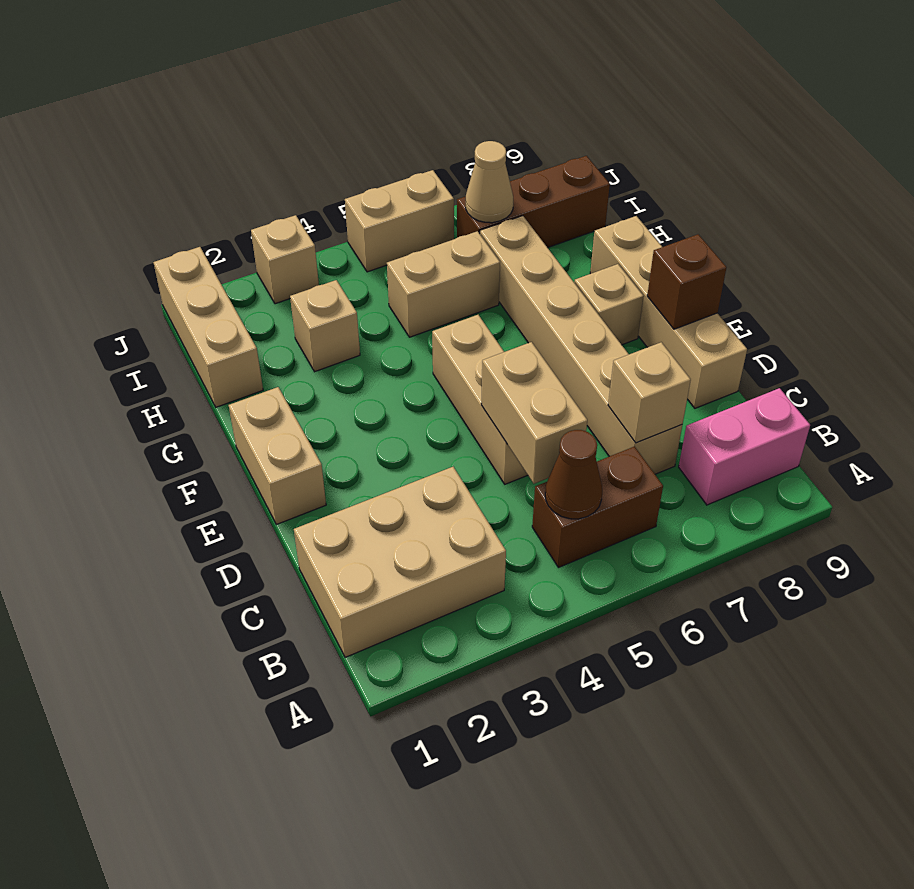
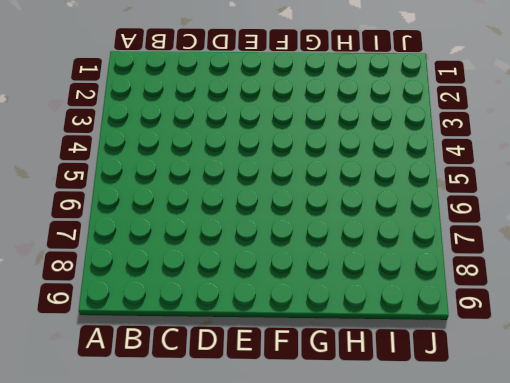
none -> tan brick B1:C3 level 1
none -> brown brick B5:B6 level 1
none -> pink brick B8:B9 level 1

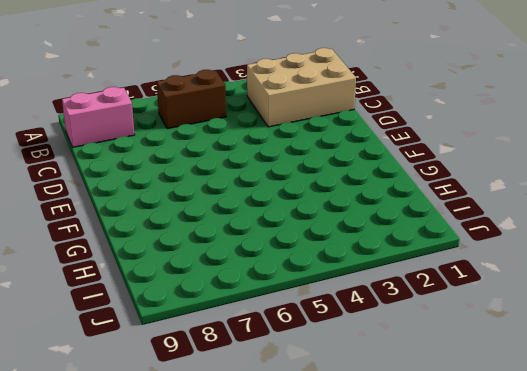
none -> tan brick C7:H7 level 1
none -> tan brick D5:F5 level 1
none -> tan brick D9:G9 level 1

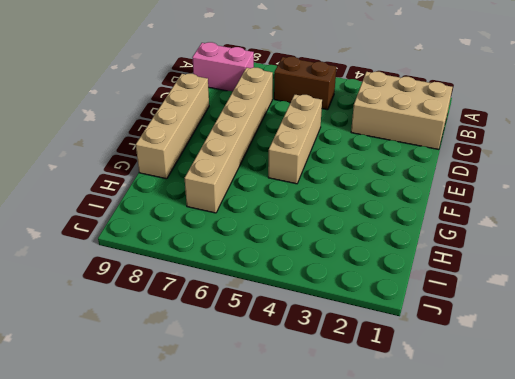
none -> tan brick E1:F1 level 1
none -> tan brick F8 level 1
none -> tan brick H1:J1 level 1

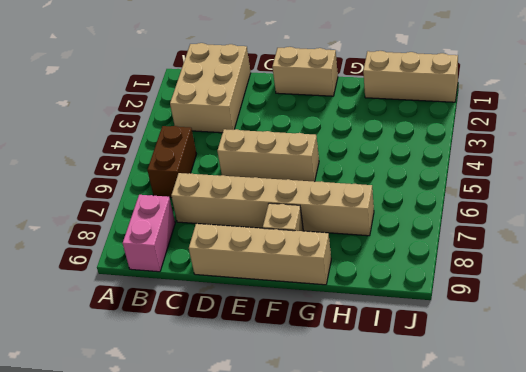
none -> tan brick H3 level 1
none -> tan brick H5:H6 level 1
none -> brown brick I7:I9 level 1

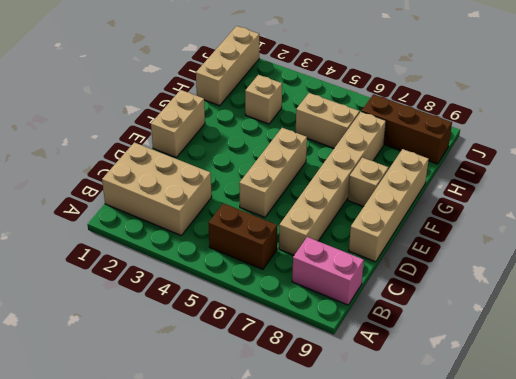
none -> tan brick J3 level 1
none -> tan brick J5:J6 level 1
none -> brown cone B5 level 2

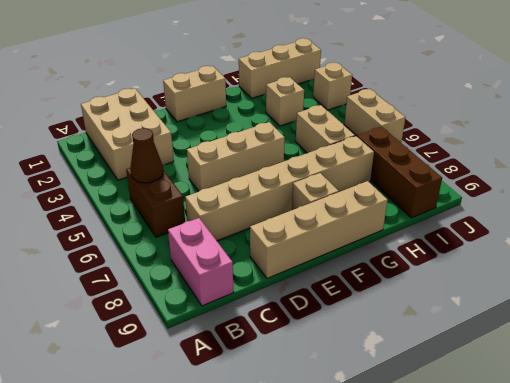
none -> tan brick C5:D5 level 2
none -> tan brick C7 level 2
none -> brown brick E9 level 2

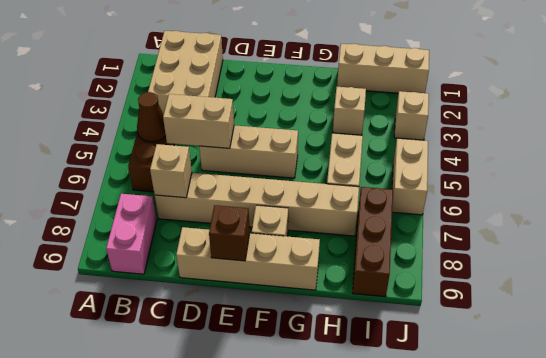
none -> tan brick E1:F1 level 1
none -> tan cone I7 level 2

